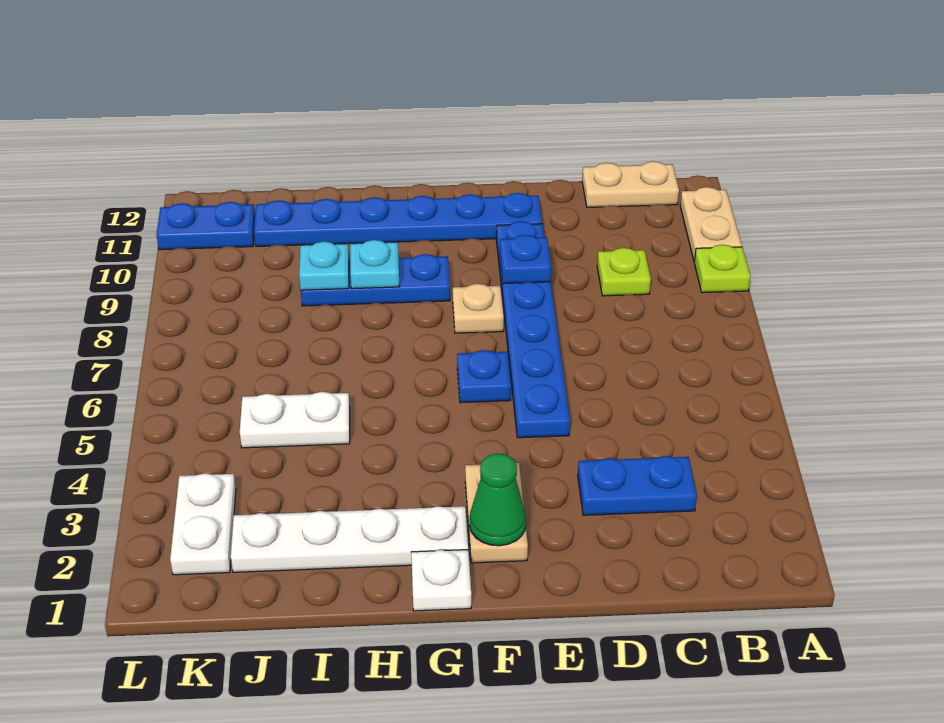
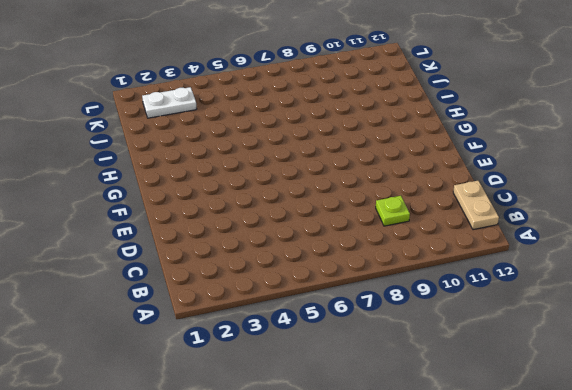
none -> lime plate A9 level 1
none -> tan plate A10:A11 level 1
none -> blue plate C3:D3 level 1

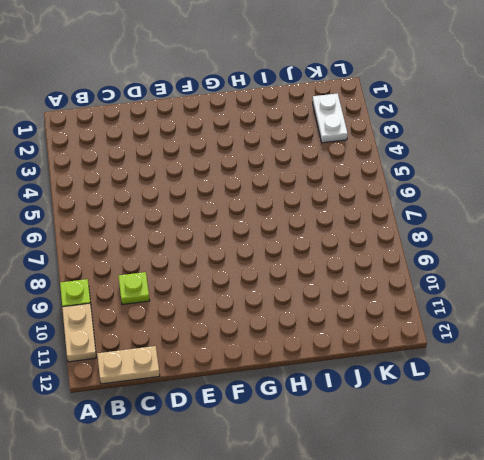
none -> blue plate C3:D3 level 1
none -> blue plate E5:E10 level 1
none -> blue plate E11:J11 level 1

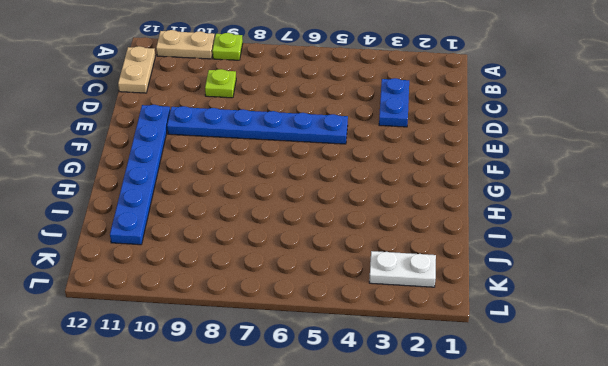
none -> tan plate F2:F3 level 1
none -> blue plate F6 level 1
none -> tan plate F8 level 1

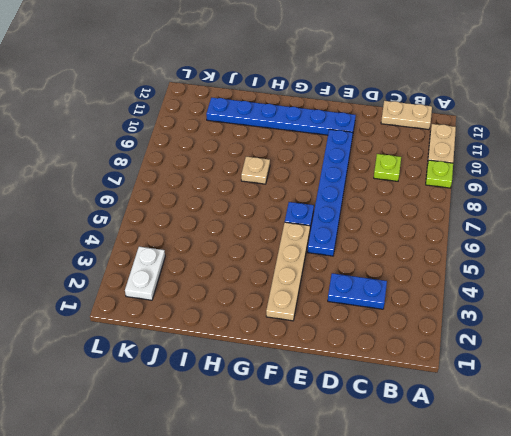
tan plate F2:F5 level 1 -> tan plate F2:F3 level 1
tan plate H8 level 1 -> tan plate F8 level 1
none -> white plate G1 level 1
none -> white plate G2:J2 level 1
none -> blue plate G9:I9 level 1

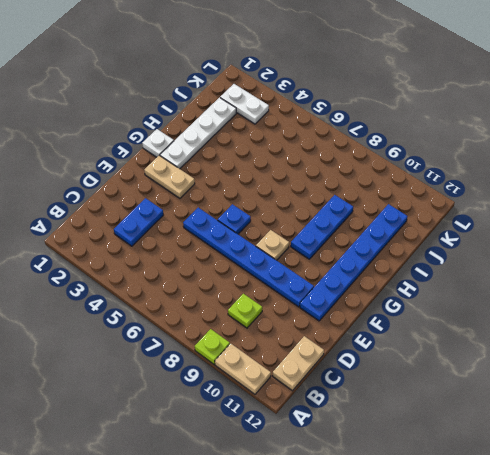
none -> white plate I5:J5 level 1
none -> blue plate K11:L11 level 1
none -> blue plate E9 level 2

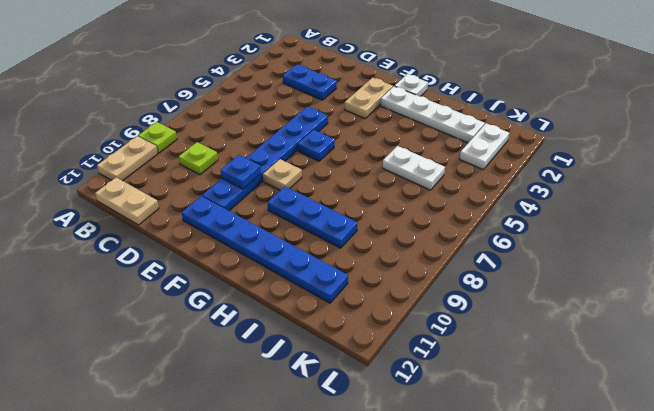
none -> blue plate K11:L11 level 1
none -> green cone F2 level 2
none -> cyan plate H9 level 2

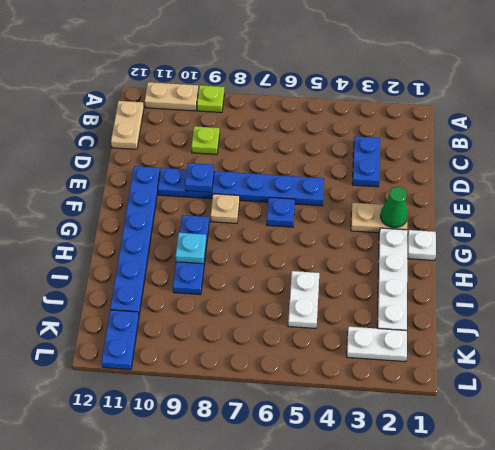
none -> cyan plate I9 level 2

